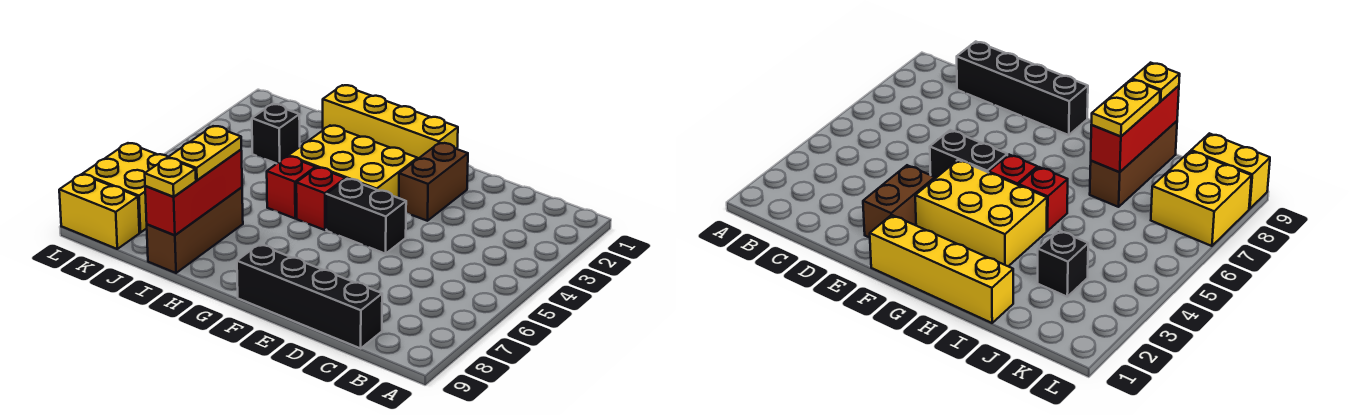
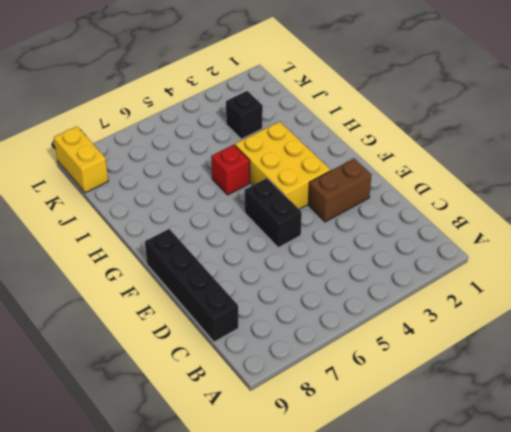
none -> yellow brick F1:I1 level 1
none -> red brick G5 level 1
none -> brown brick I7:I9 level 1

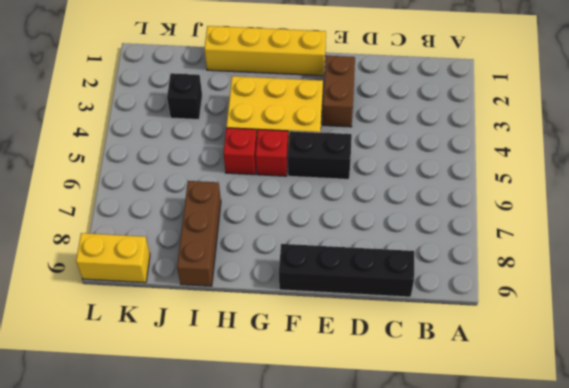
none -> yellow brick K7:L8 level 1
none -> red brick I7:I9 level 2
none -> yellow plate I7:I8 level 3

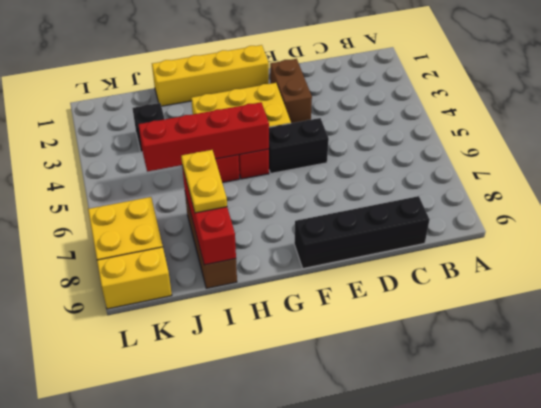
red brick G5:J5 level 2 -> none
none -> yellow plate I9 level 3

